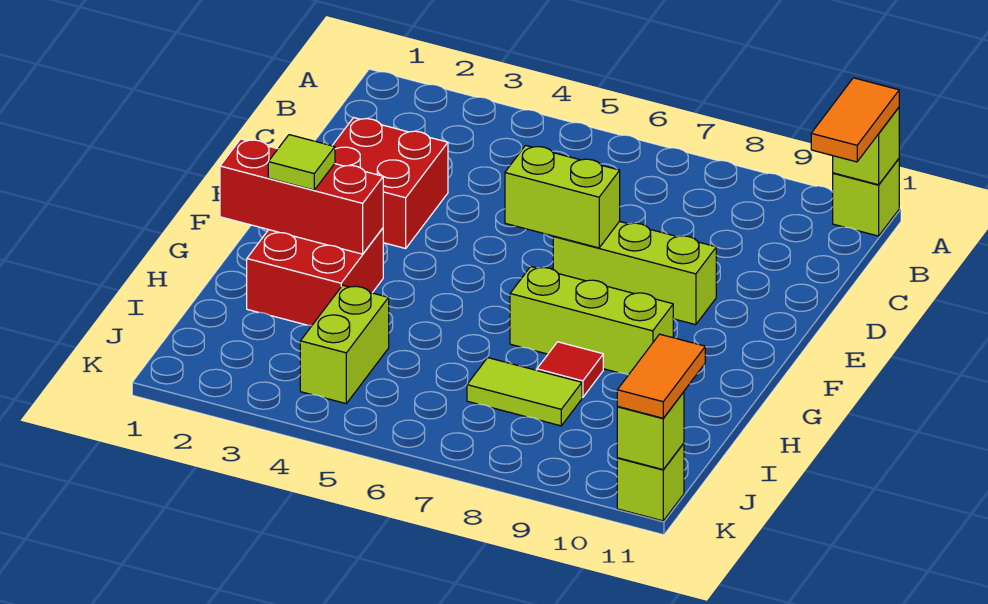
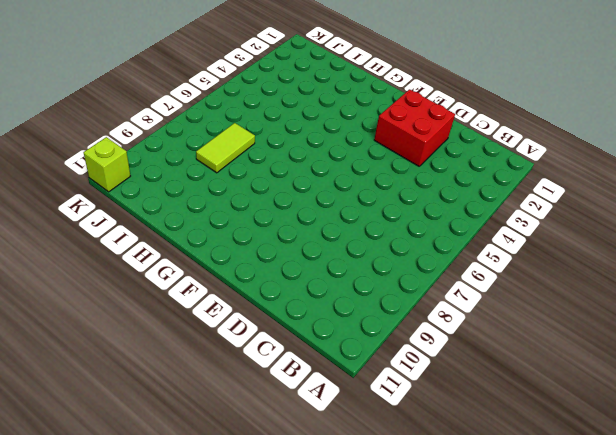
none -> lime brick A11 level 1
none -> lime brick E7:E9 level 1
none -> red brick G2:H3 level 1

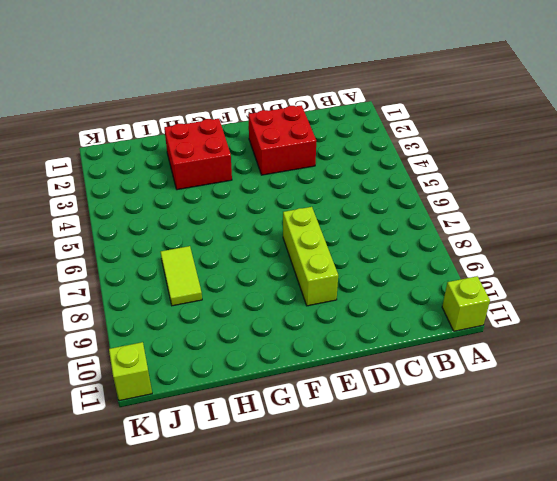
none -> lime brick G7:G9 level 1
none -> red tile H8 level 1
none -> lime brick I4:J4 level 1

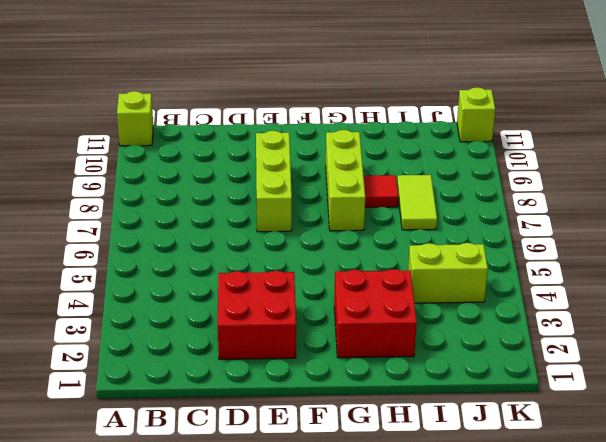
none -> lime brick A11 level 2
none -> lime brick E6:E7 level 2
none -> red brick G1:G3 level 2

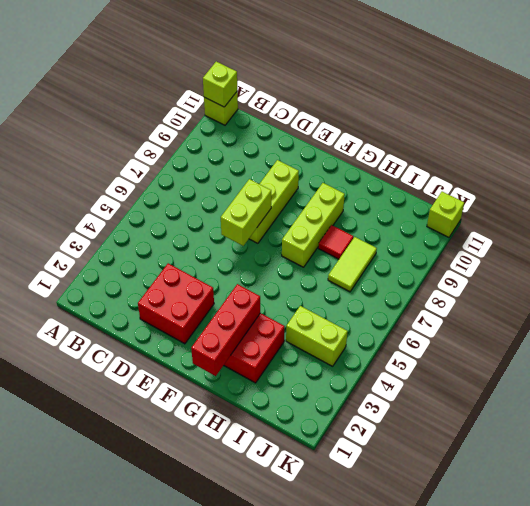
none -> lime brick K11 level 2
none -> orange tile A11:B11 level 3
none -> lime tile G2 level 3

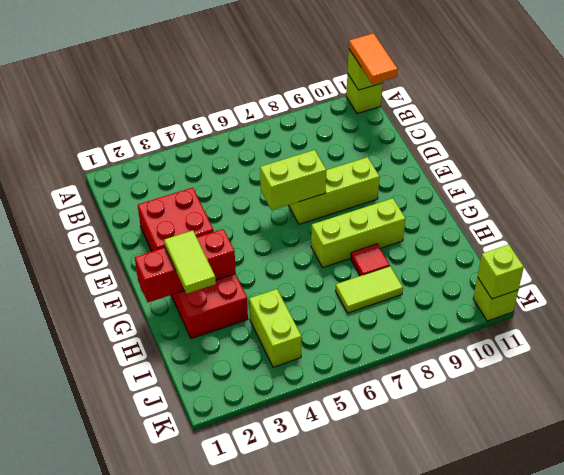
lime tile G2:H2 level 3 -> lime tile G2 level 3
none -> orange tile J11:K11 level 3

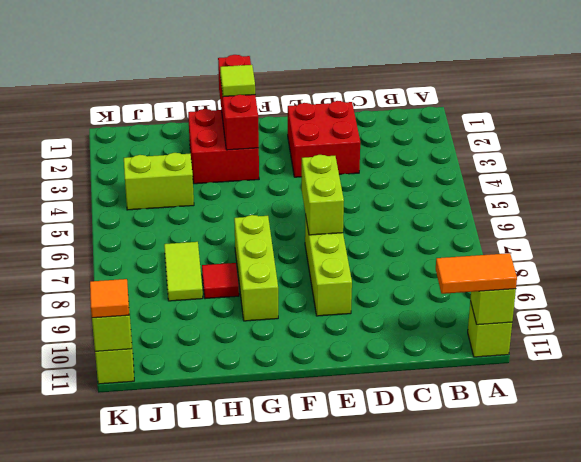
orange tile K11 level 3 -> orange tile J11:K11 level 3

